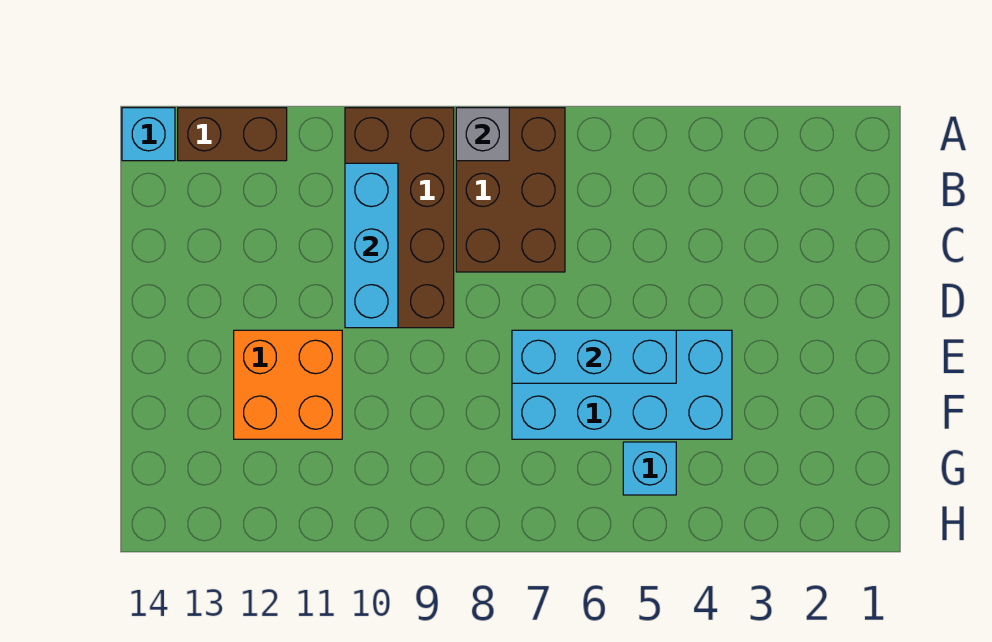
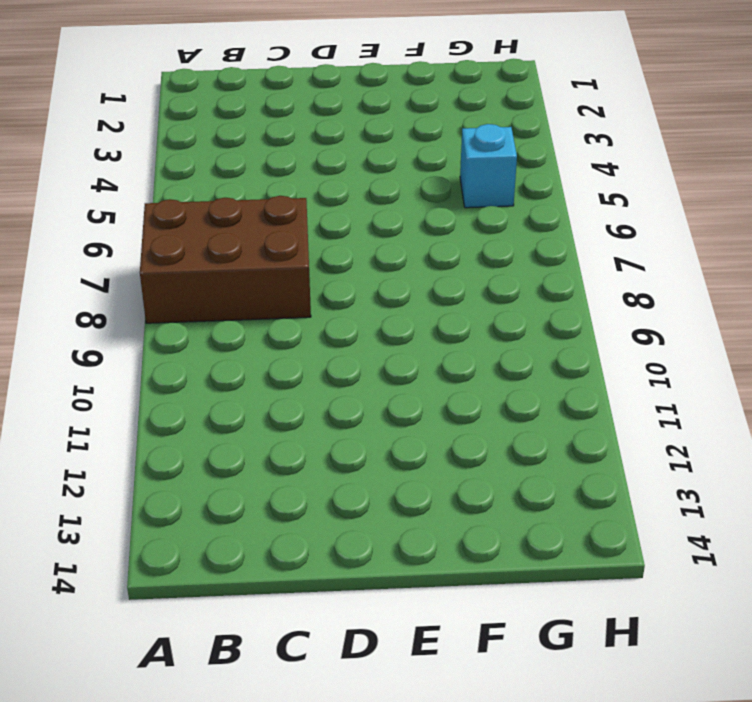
none -> brown brick A9:D10 level 1
none -> brown brick A12:A13 level 1

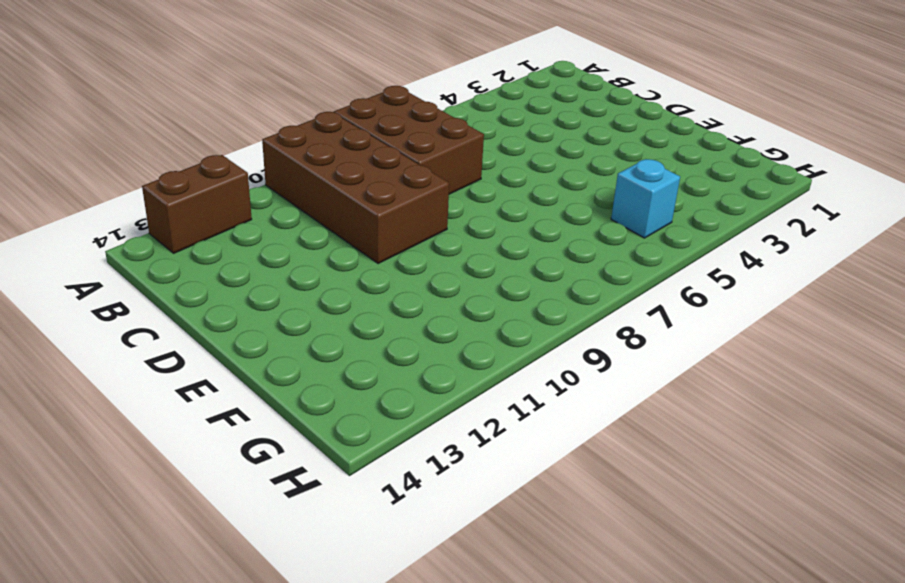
none -> cyan brick A14 level 1
none -> cyan brick E4:F7 level 1

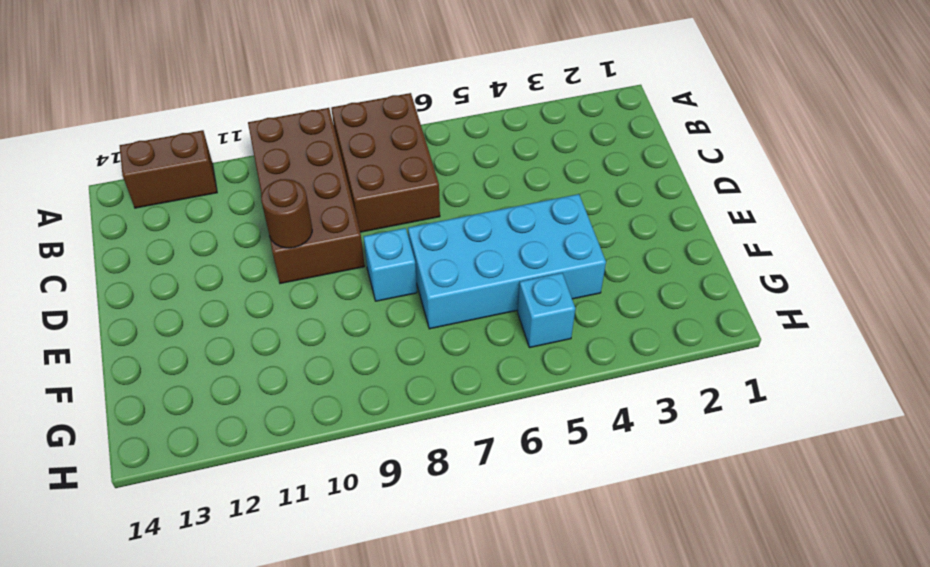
brown round brick D10 level 2 -> cyan brick B10:D10 level 2
cyan brick E8 level 1 -> cyan brick A14 level 1
none -> orange brick E11:F12 level 1
none -> grey brick A8 level 2

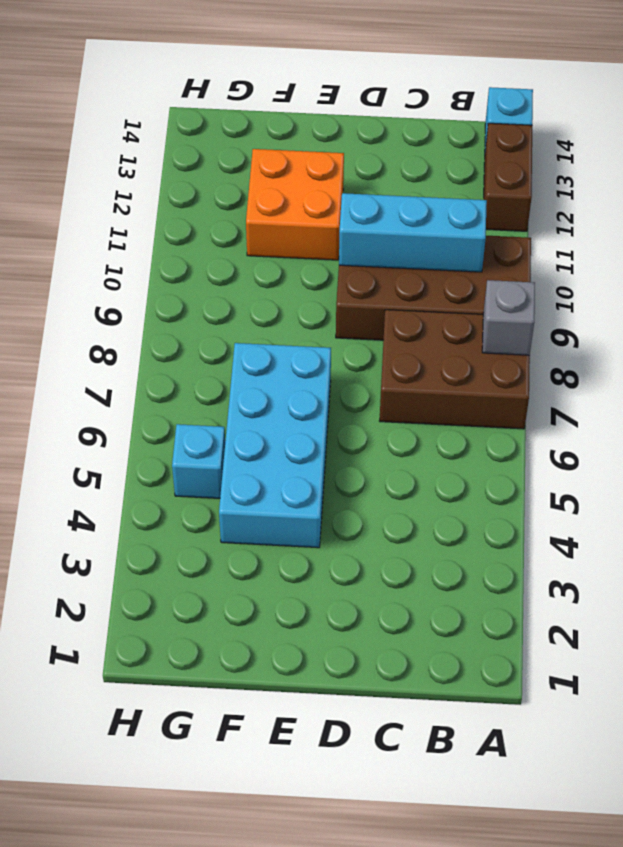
none -> cyan brick E5:E7 level 2

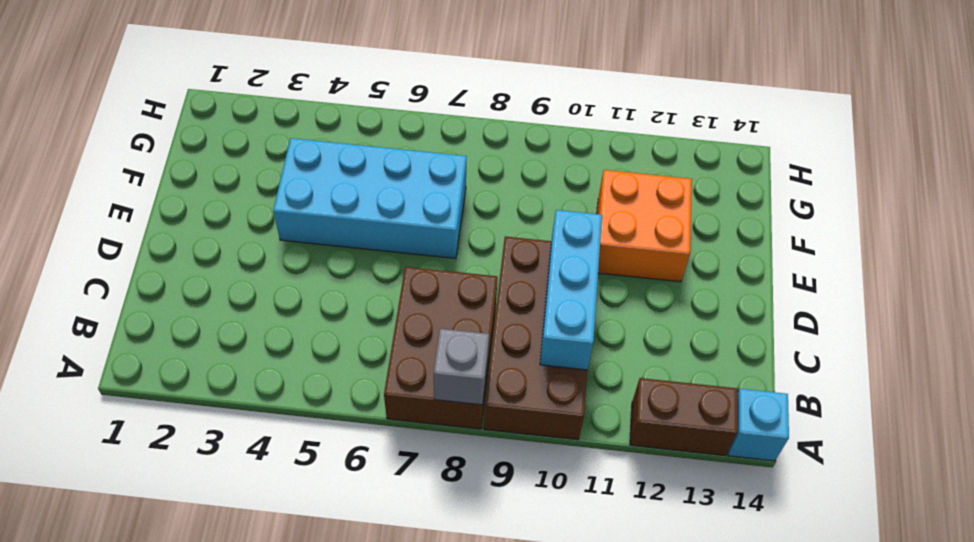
none -> cyan brick G5 level 1
none -> cyan brick E5:E7 level 2

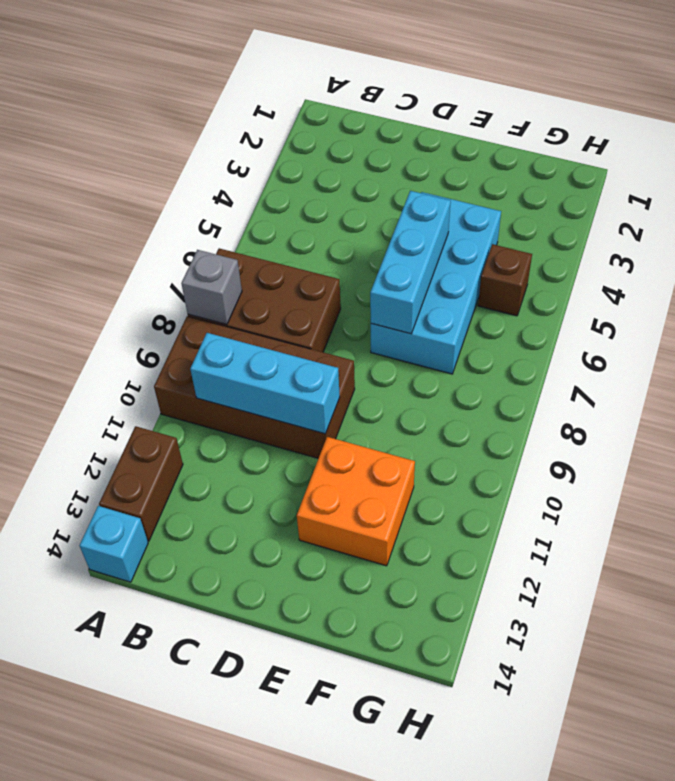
brown brick G5 level 1 -> cyan brick G5 level 1

